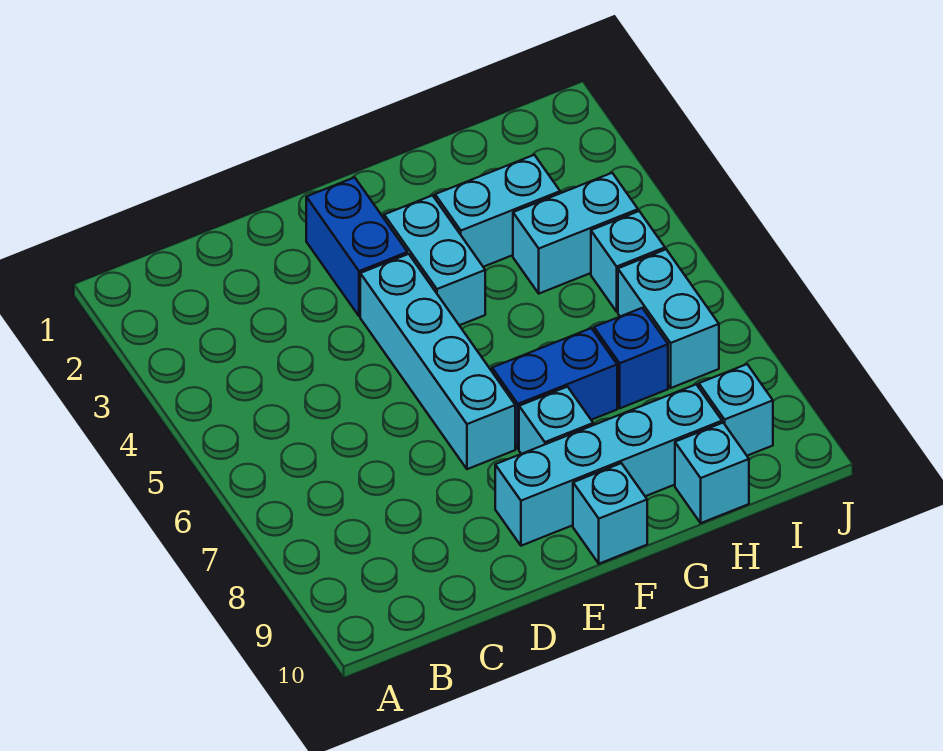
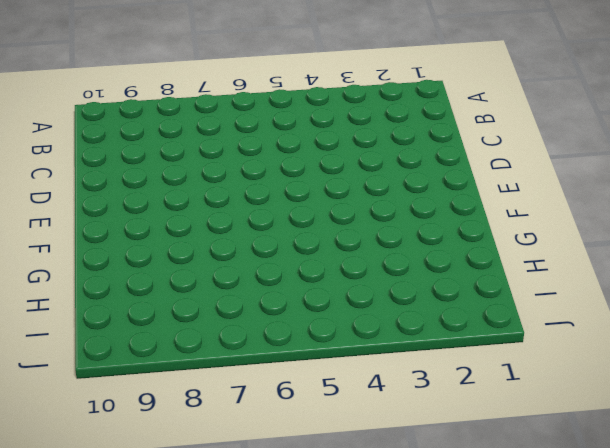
none -> blue brick E2:E3 level 1
none -> cyan brick E4:E7 level 1
none -> cyan brick E9:H9 level 1

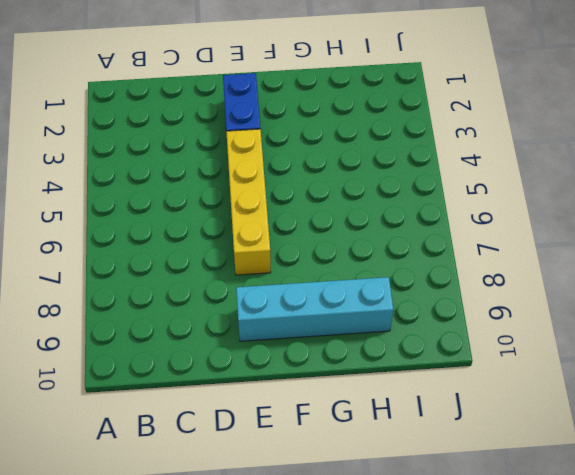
yellow brick E4:E7 level 1 -> cyan brick E4:E7 level 1
none -> cyan brick F3:F4 level 1
none -> blue brick F7:G7 level 1
none -> cyan brick F8 level 1

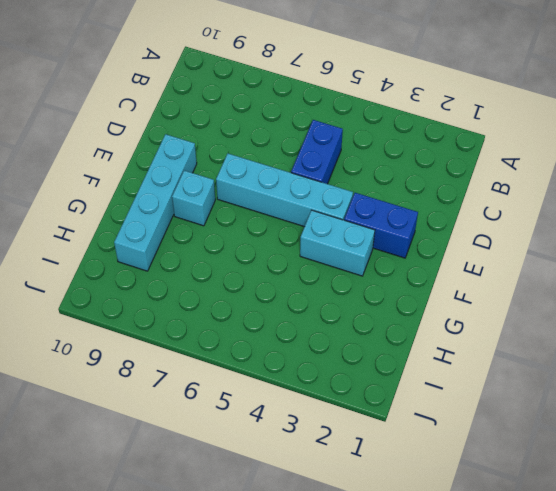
blue brick C5:D5 level 1 -> blue brick F7:G7 level 1
none -> cyan brick F10 level 1
none -> cyan brick G3:H3 level 1
none -> cyan brick H4:I4 level 1

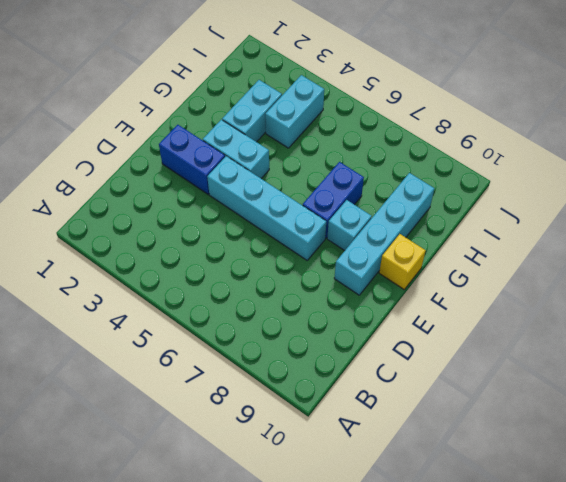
yellow brick F10 level 1 -> cyan brick F10 level 1
none -> blue brick H7 level 1
none -> cyan brick H10 level 1
none -> cyan brick I5 level 1

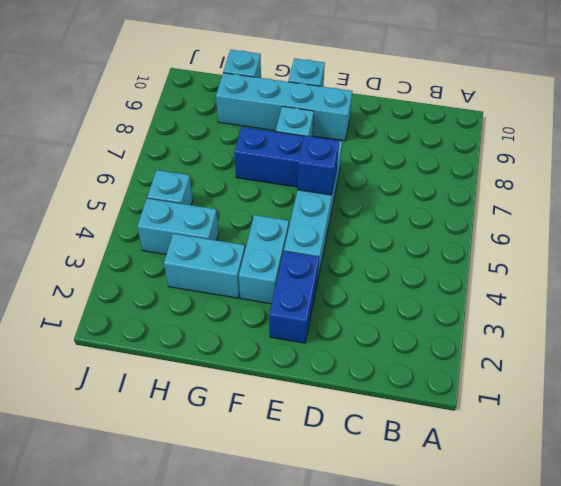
blue brick E6 level 2 -> blue brick H7 level 1
none -> cyan brick I6:I7 level 1
none -> cyan brick I9 level 1

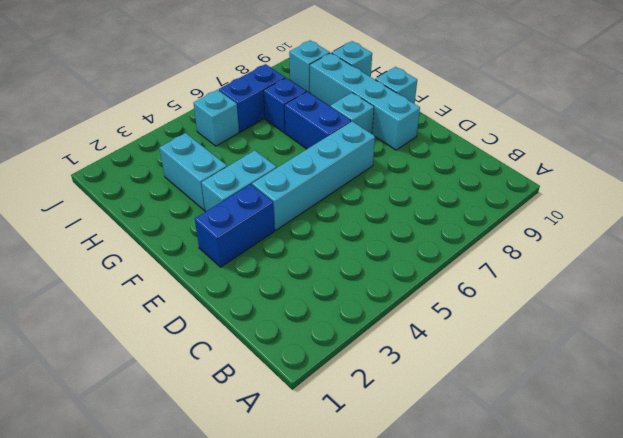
blue brick I6:I7 level 1 -> cyan brick I6:I7 level 1
none -> cyan brick H4:I4 level 1

